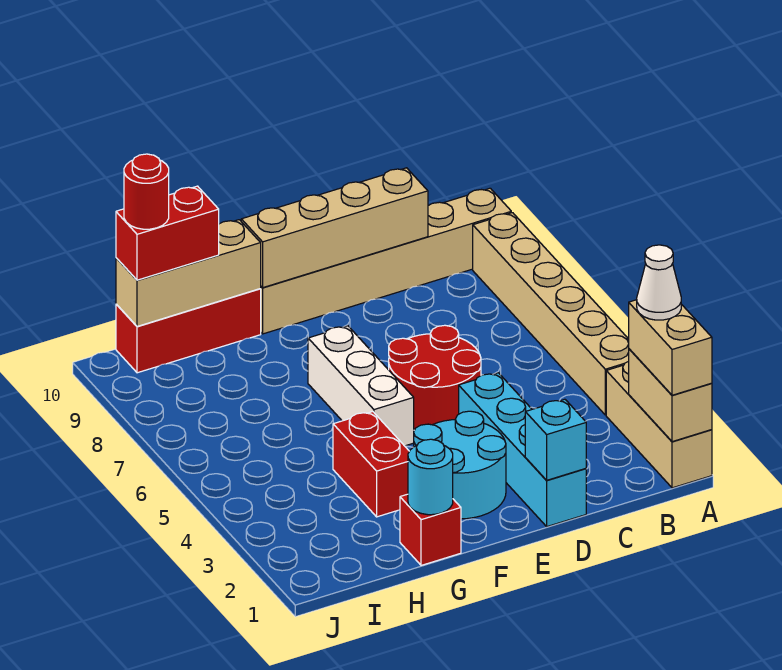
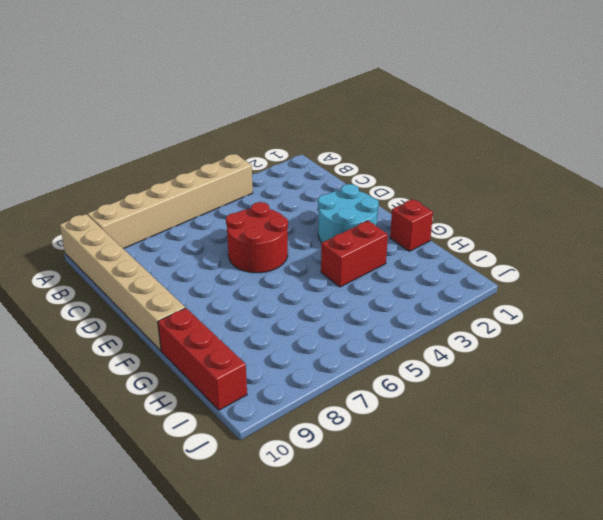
none -> tan brick A1:A3 level 1
none -> cyan brick D1:D4 level 1
none -> white brick F5:F7 level 1

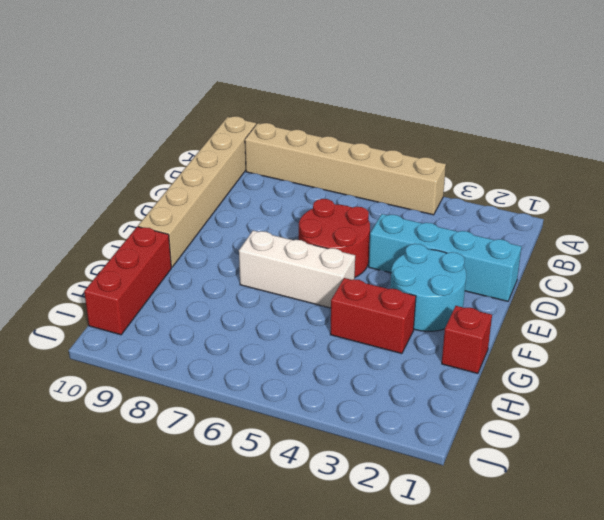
none -> tan brick A1:A3 level 1
none -> tan brick A1:A2 level 2
none -> tan brick C10:F10 level 2

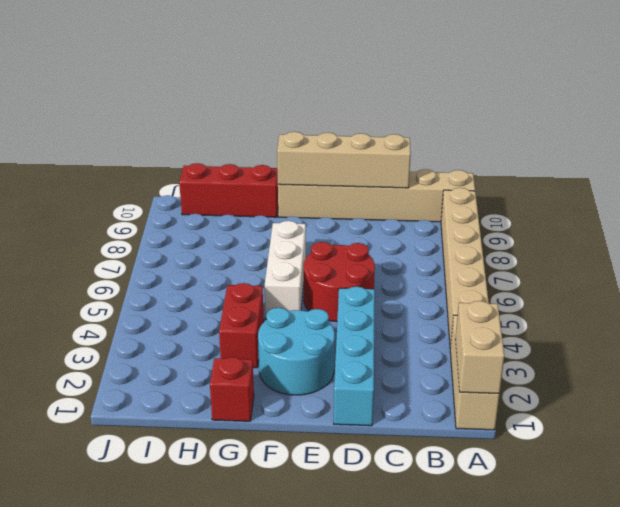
none -> cyan brick D1 level 2
none -> cyan round brick G1 level 2
none -> tan brick G10:I10 level 2

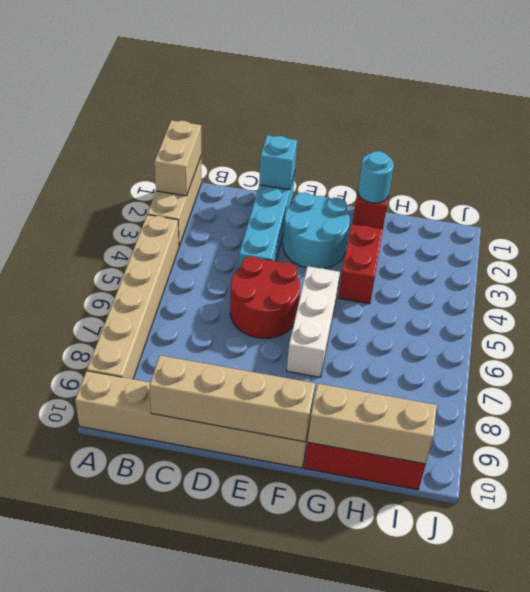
none -> tan brick A1:A2 level 3
none -> red brick H10:I10 level 3
none -> white cone A2 level 4

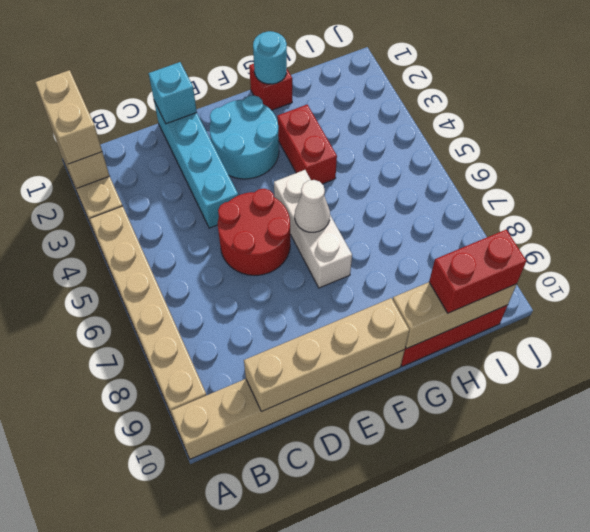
white cone F6 level 2 -> white cone A2 level 4
none -> red round brick I10 level 4

